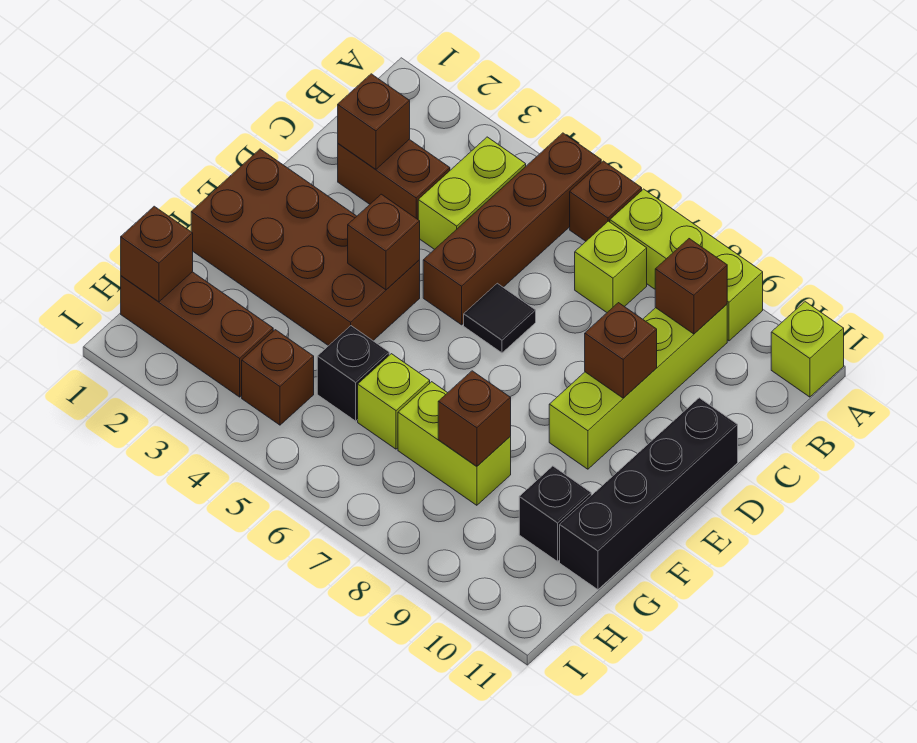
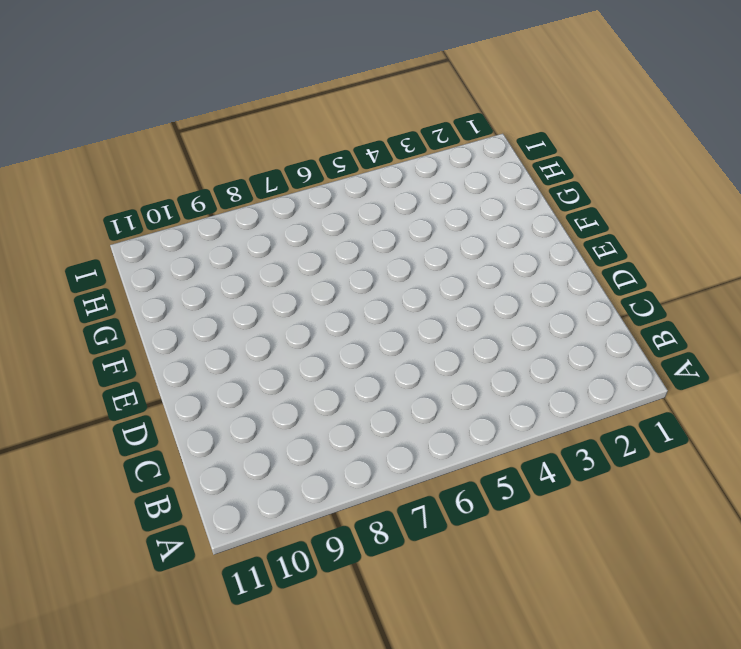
none -> brown brick A5:D5 level 1
none -> brown brick A6 level 1
none -> lime brick A7:A9 level 1

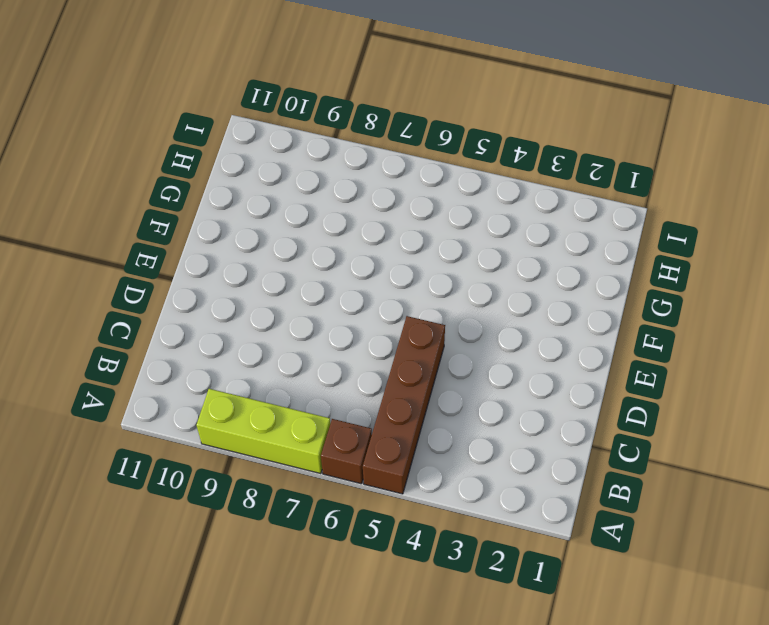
none -> lime brick A11 level 1
none -> lime brick B4:C4 level 1
none -> lime brick B7 level 1

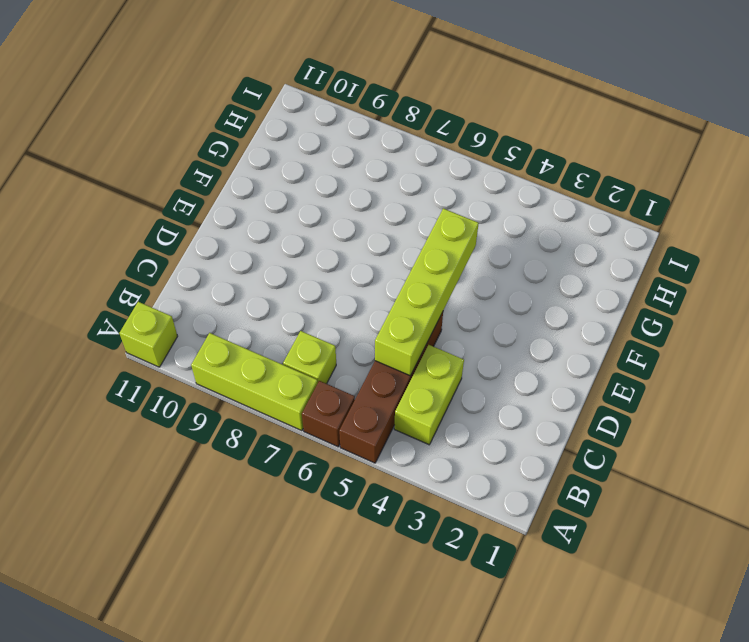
lime brick C5:F5 level 2 -> lime brick B9:E9 level 1
none -> brown brick C2:C3 level 1
none -> black tile D6 level 1
none -> black brick D11:G11 level 1

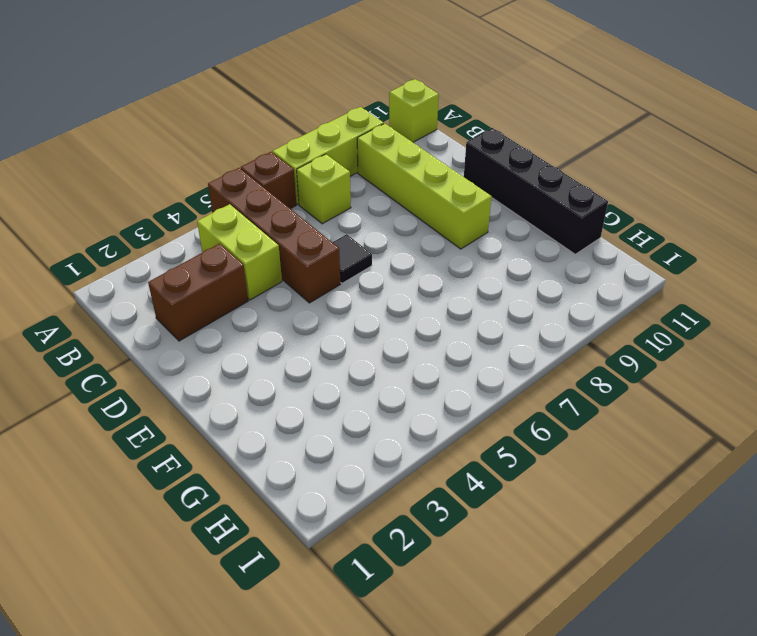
none -> brown brick E1:F4 level 1
none -> black brick G5 level 1
none -> lime brick G6 level 1

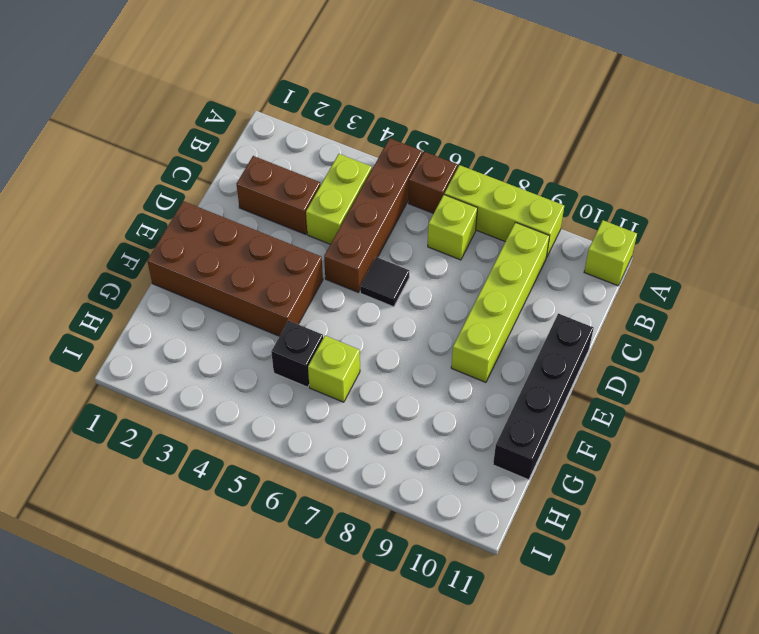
none -> lime brick G7:G8 level 1
none -> black brick G10 level 1
none -> brown brick H1:H3 level 1

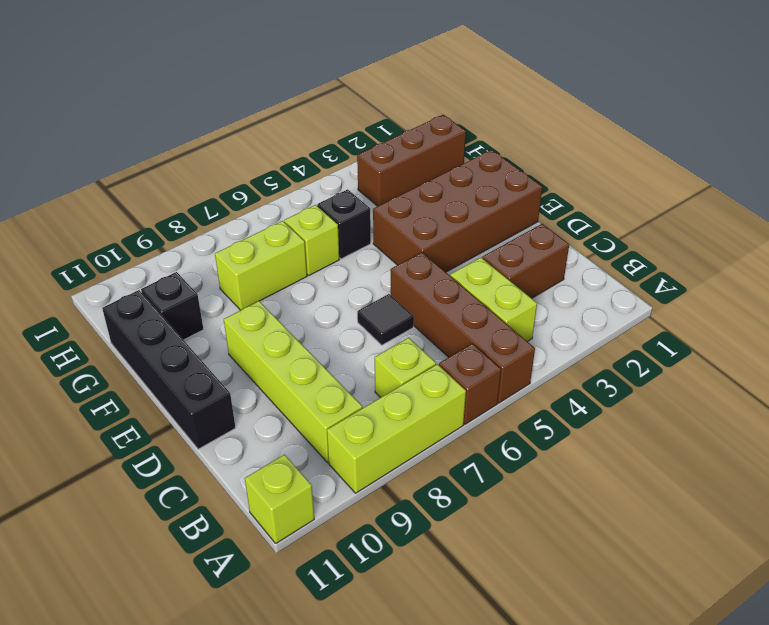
none -> brown brick H4 level 1
none -> brown brick B9 level 2
none -> brown brick C2 level 2

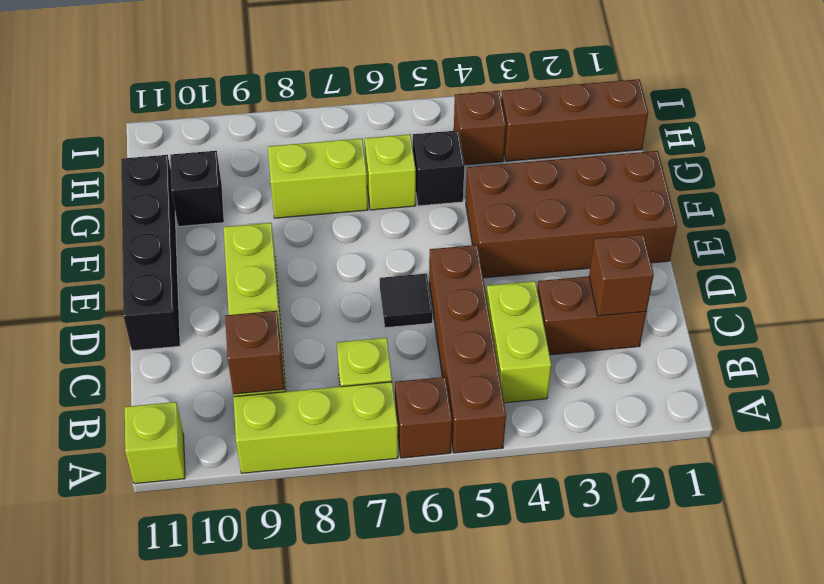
none -> brown brick D9 level 2
none -> brown brick E4 level 2
none -> brown brick G8 level 2

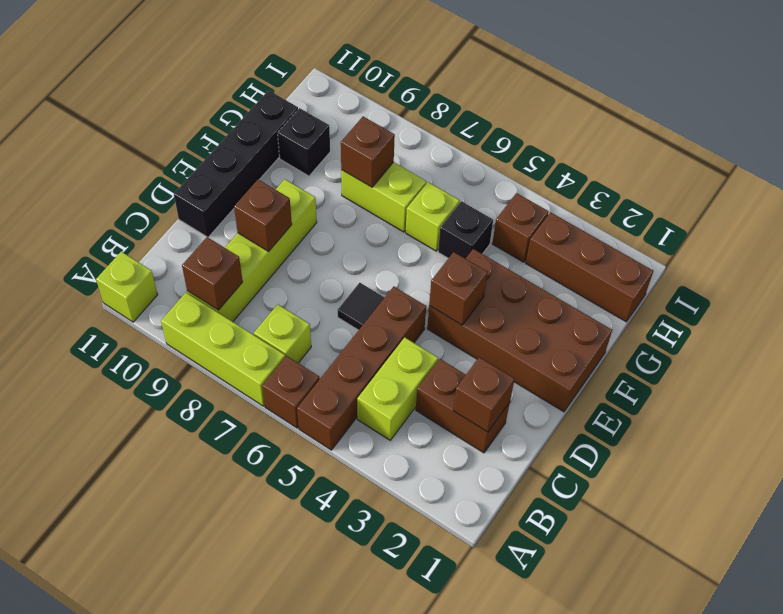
none -> brown brick H1 level 2

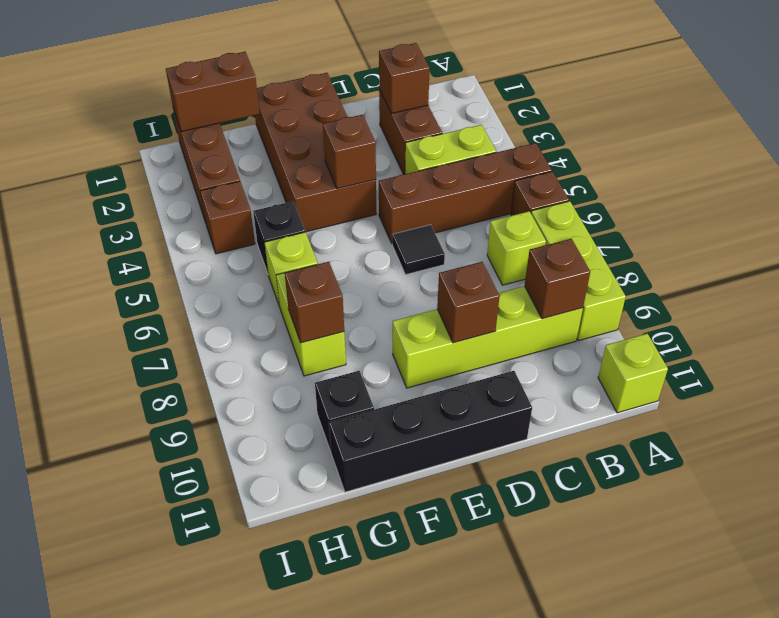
brown brick G1:H1 level 2 -> brown brick H1 level 2

